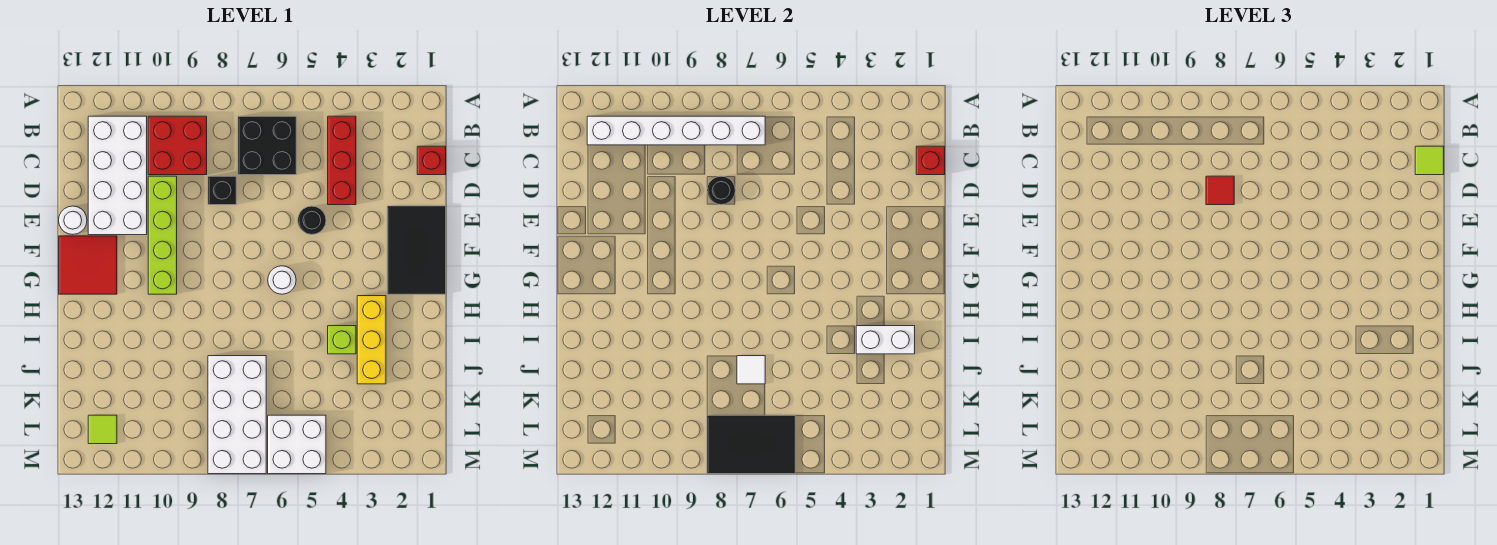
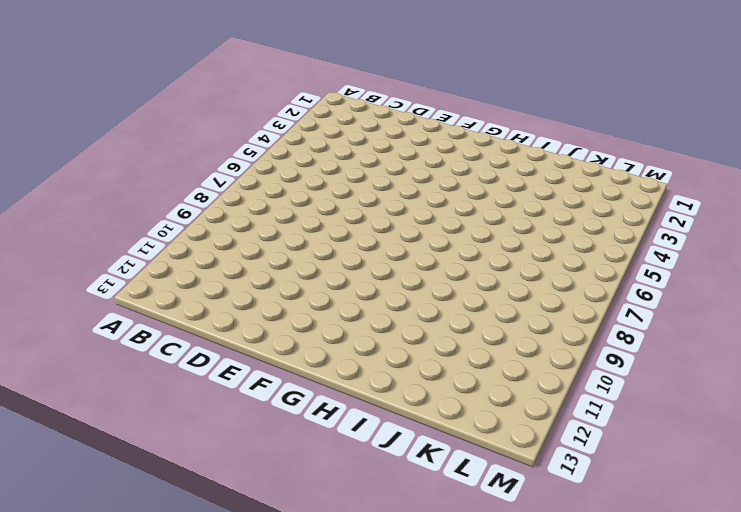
none -> red brick B4:D4 level 1
none -> black brick B6:C7 level 1
none -> red brick B9:C10 level 1

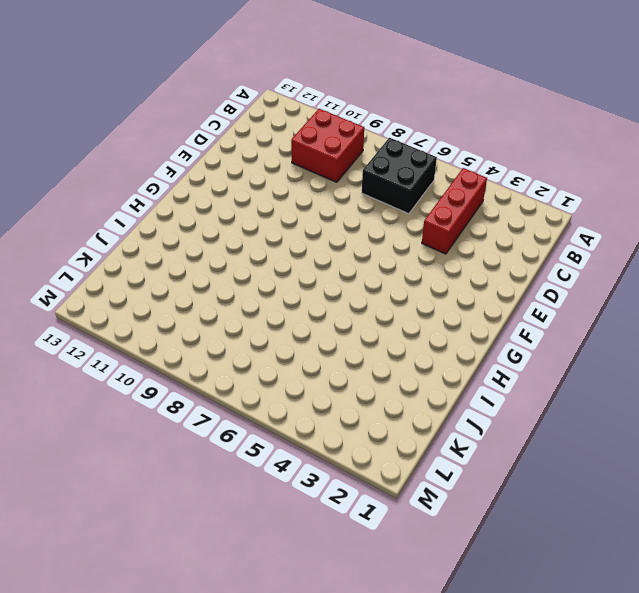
none -> white brick B11:E12 level 1
none -> red brick C1 level 1
none -> black brick D8 level 1

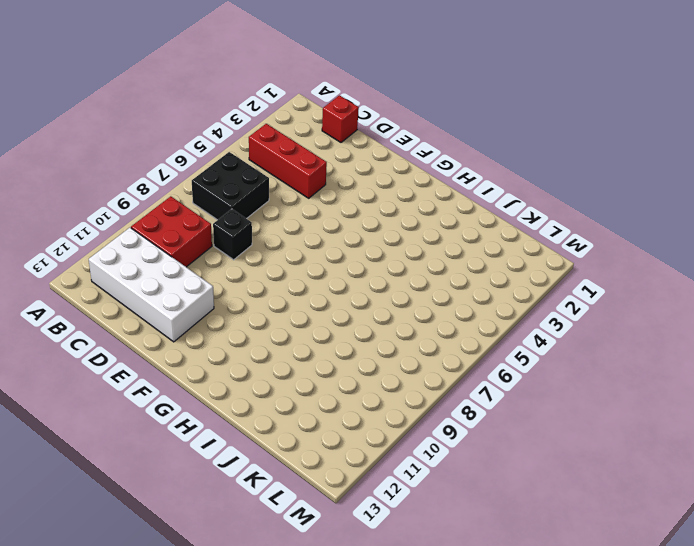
none -> lime brick D10:G10 level 1
none -> black tile E1:G2 level 1
none -> black round brick E5 level 1

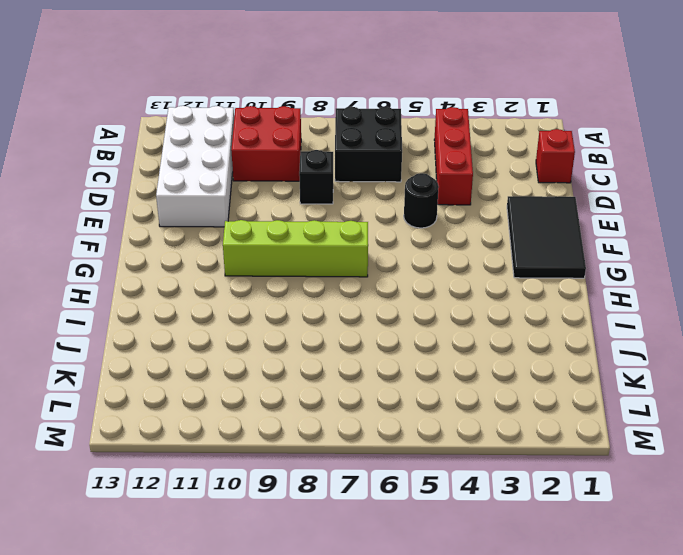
lime brick G7:G10 level 1 -> lime brick D10:G10 level 1
none -> white round brick E13 level 1
none -> red tile F12:G13 level 1
none -> white round brick G6 level 1

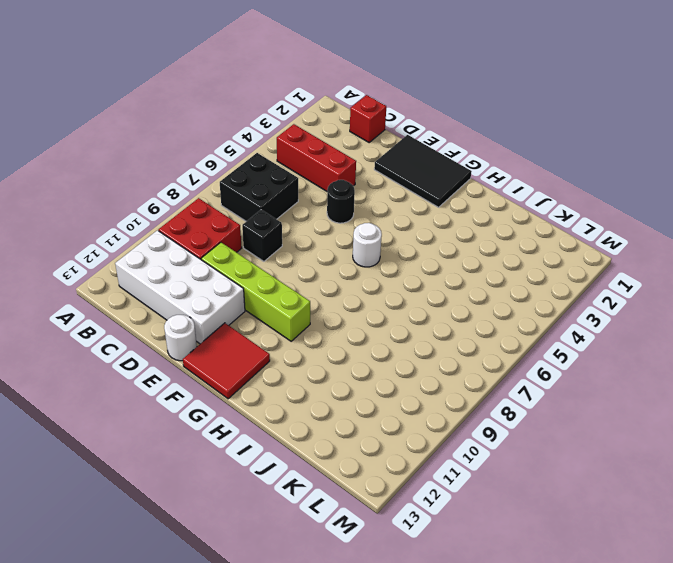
none -> yellow brick H3:J3 level 1
none -> lime brick I4 level 1
none -> white brick J7:M8 level 1

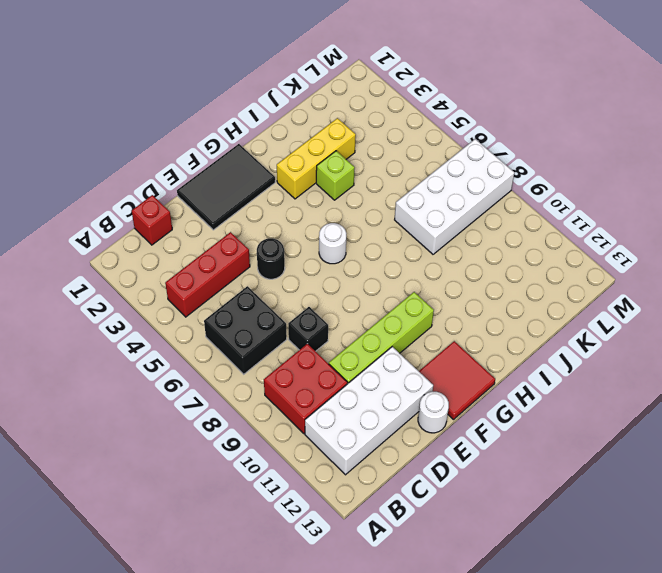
none -> white brick L5:M6 level 1
none -> lime tile L12 level 1
none -> white brick B7:B12 level 2

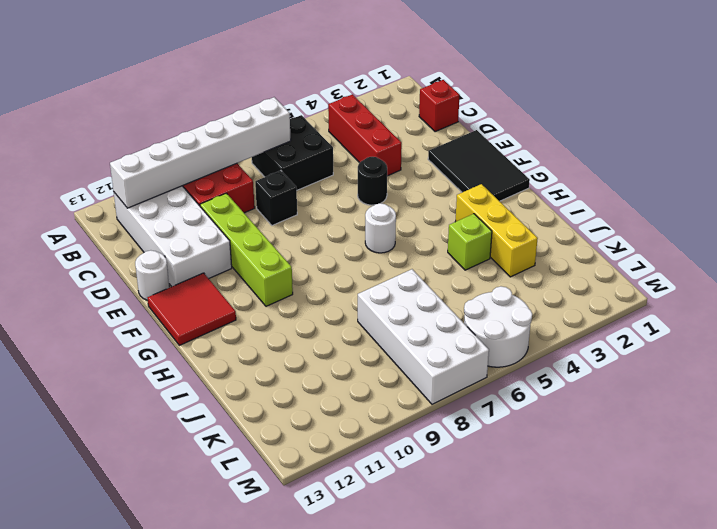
white round brick L5:M6 level 1 -> white brick L5:M6 level 1
none -> lime tile L12 level 1
none -> red brick C1 level 2
none -> black round brick D8 level 2

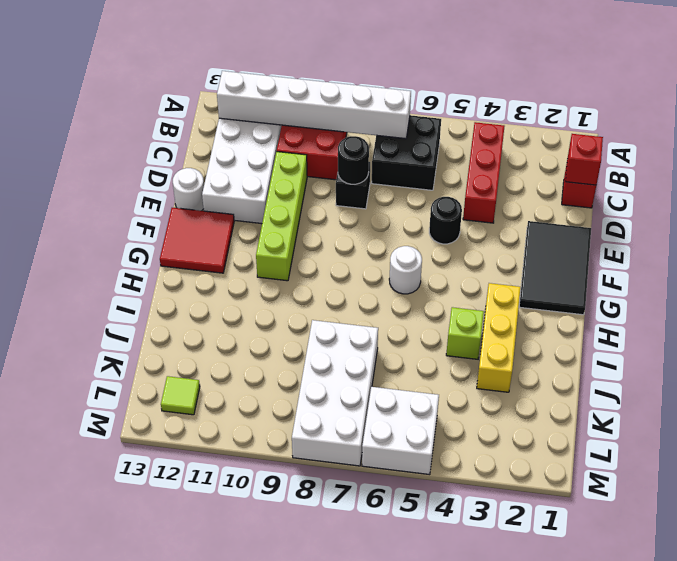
none -> white brick I2:I3 level 2
none -> white tile J7 level 2
none -> black tile L6:M8 level 2

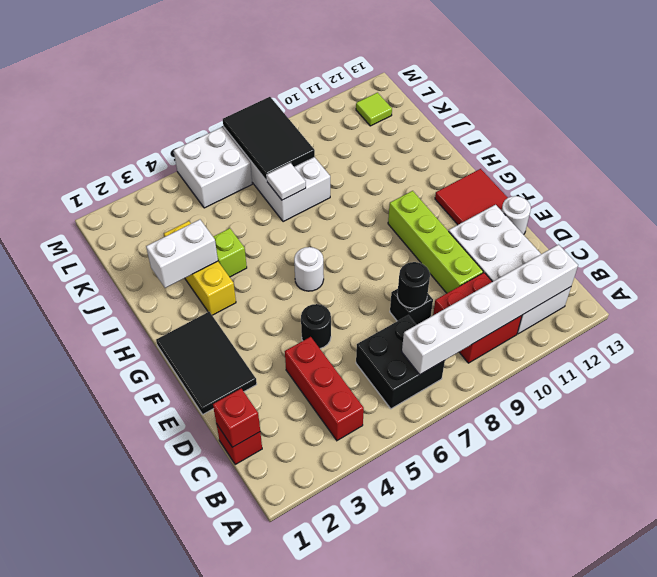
black tile K7:M8 level 2 -> black tile L6:M8 level 2
none -> lime tile C1 level 3
none -> red tile D8 level 3

